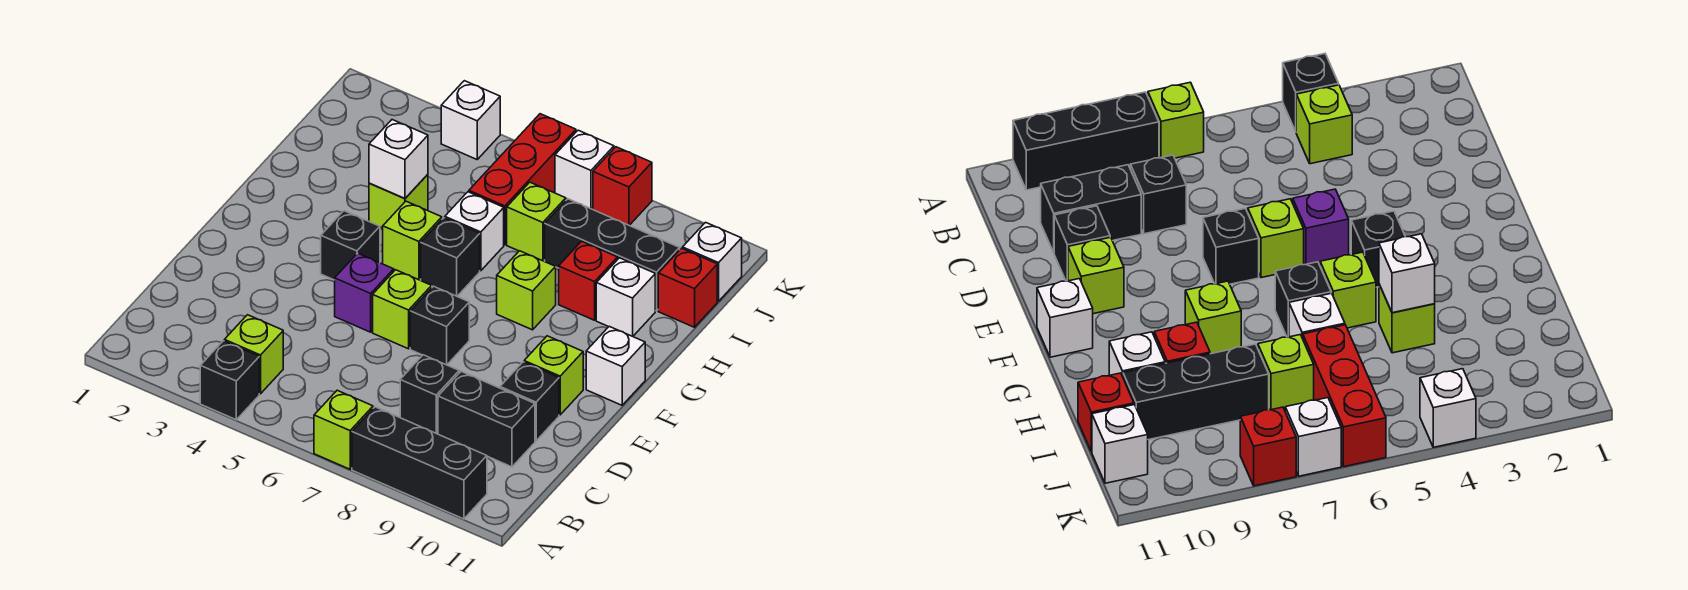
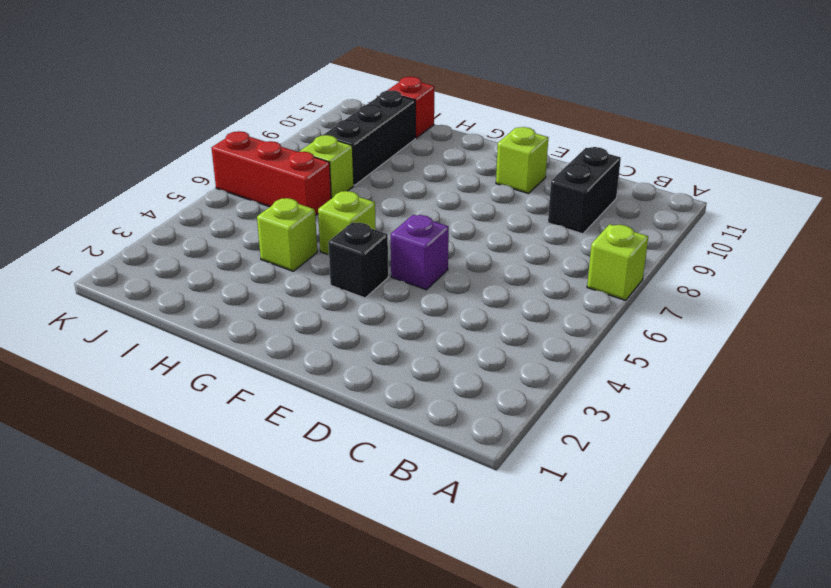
none -> black brick A4 level 1
none -> black brick A8:A10 level 1
none -> lime brick B4 level 1

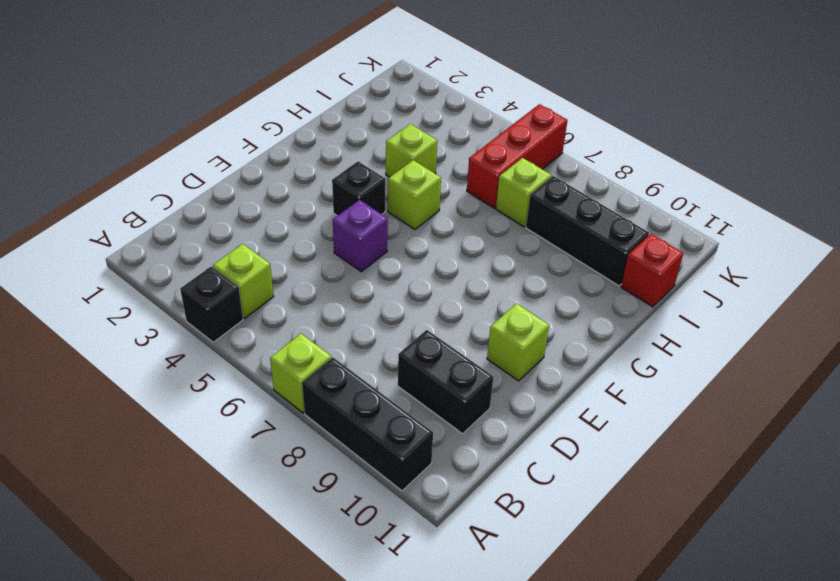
none -> black brick C8 level 1
none -> black brick D10 level 1
none -> lime brick E6 level 1

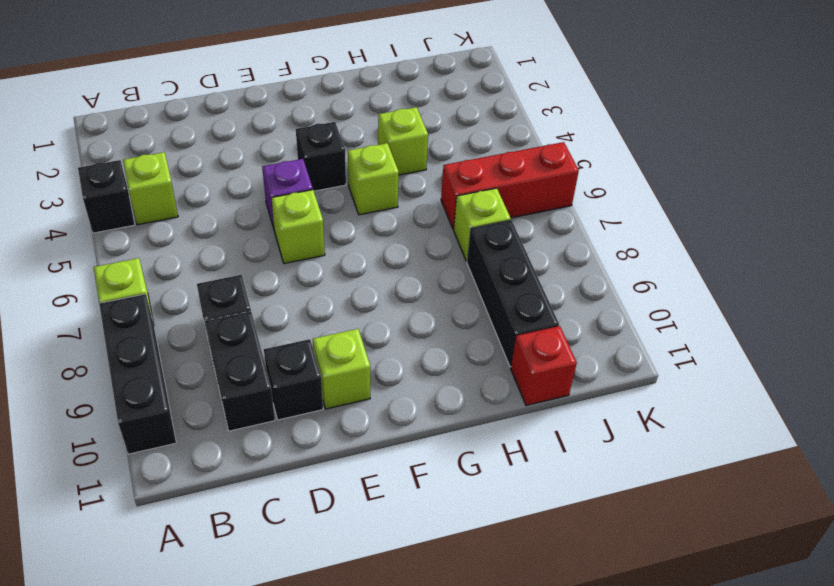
none -> black brick E7 level 1
none -> white brick F11 level 1
none -> black brick G6 level 1

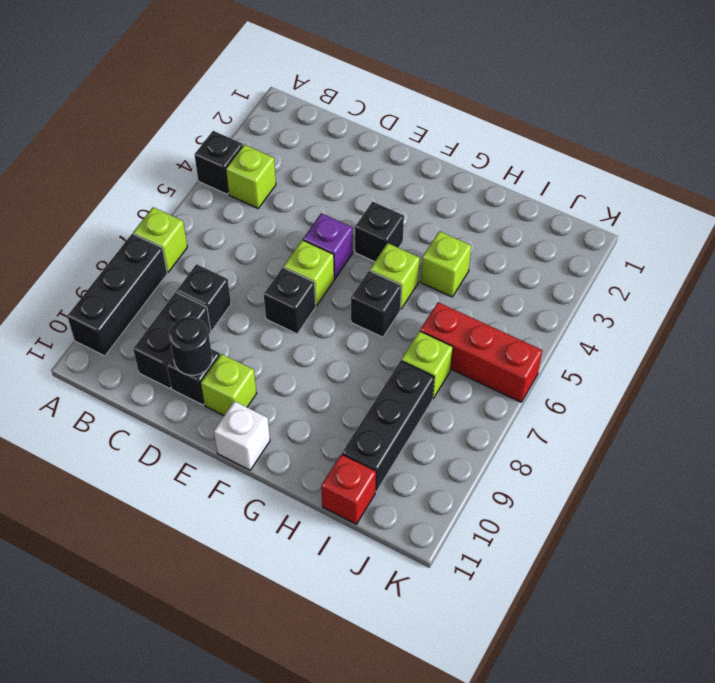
black round brick D10 level 2 -> none
none -> lime brick G8 level 1
none -> white brick H6 level 1
none -> red brick H9 level 1

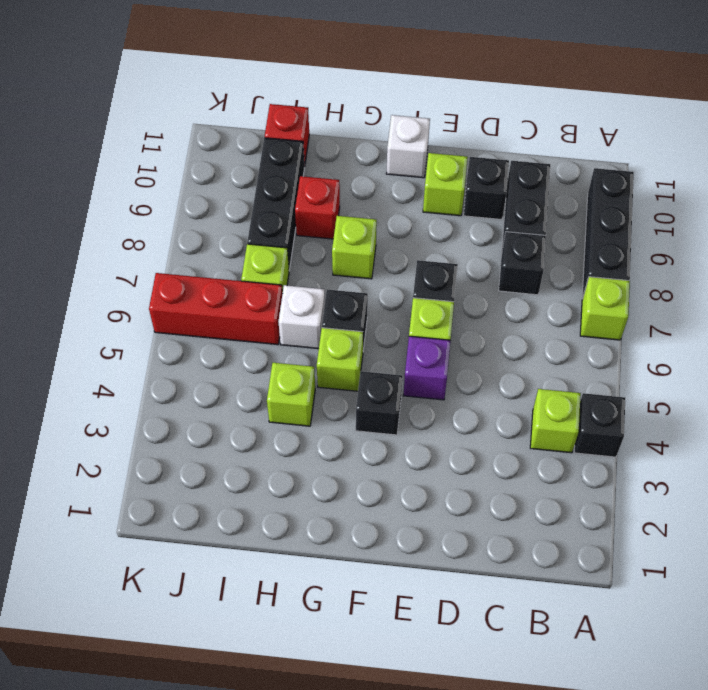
none -> white brick H10 level 1
none -> white brick J11 level 1
none -> white brick K4 level 1

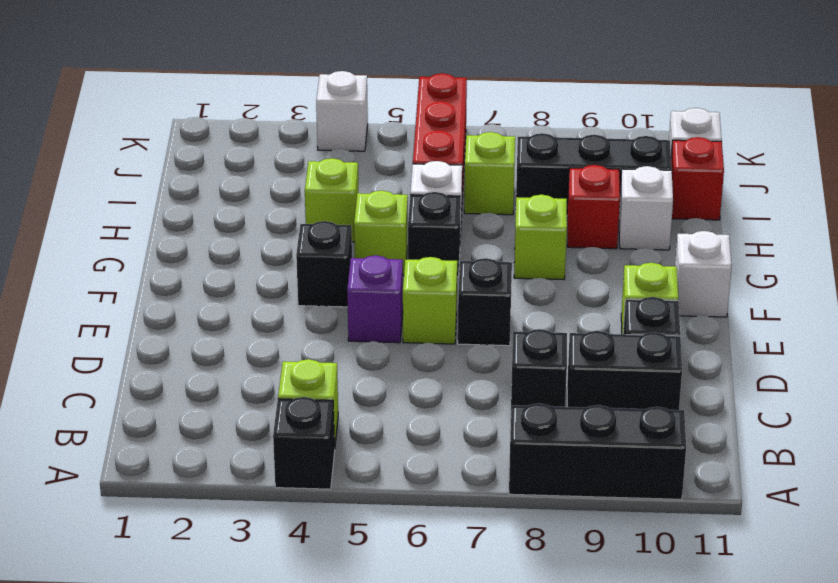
none -> lime brick A7 level 1
none -> white brick K7 level 1
none -> red brick K8 level 1

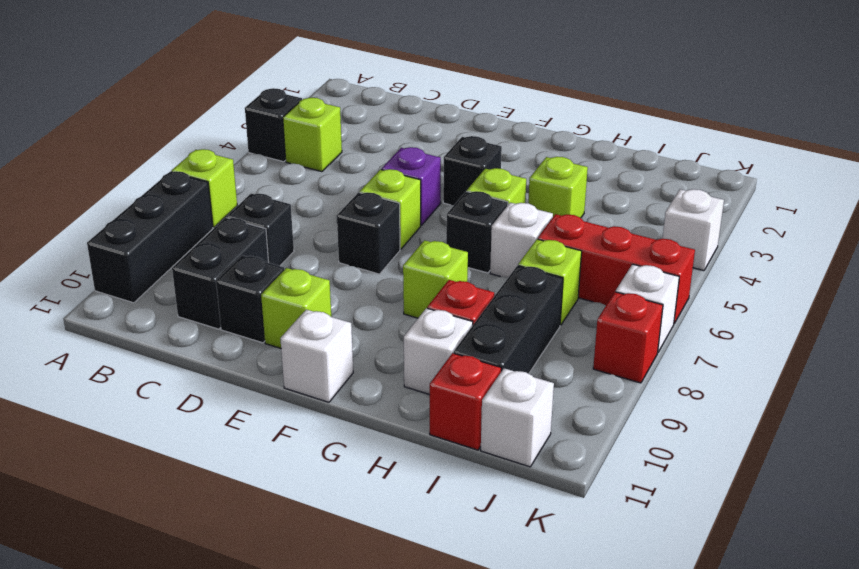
none -> white brick H4 level 2

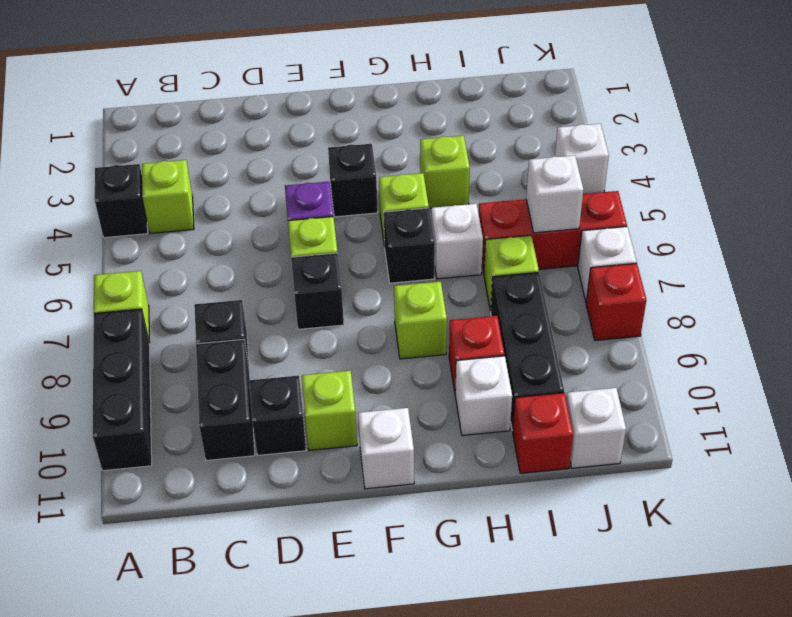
white brick J6 level 2 -> white brick H4 level 2

